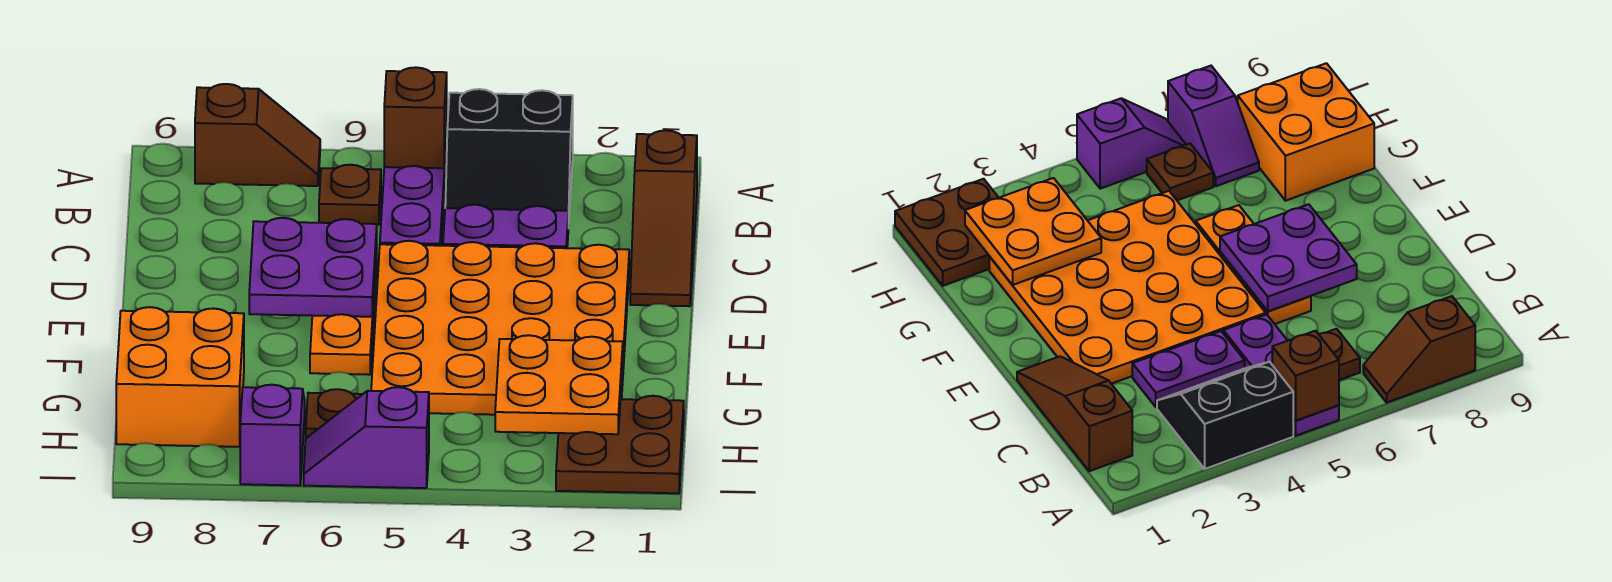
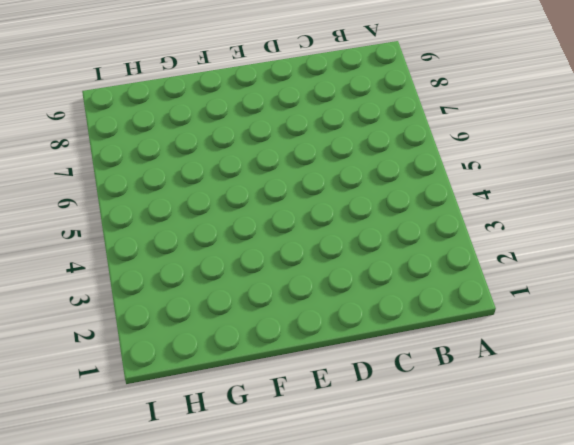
none -> black slope A3:B4 level 1 top A
none -> purple plate A5:C5 level 1
none -> brown slope A7:A8 level 1 top 8

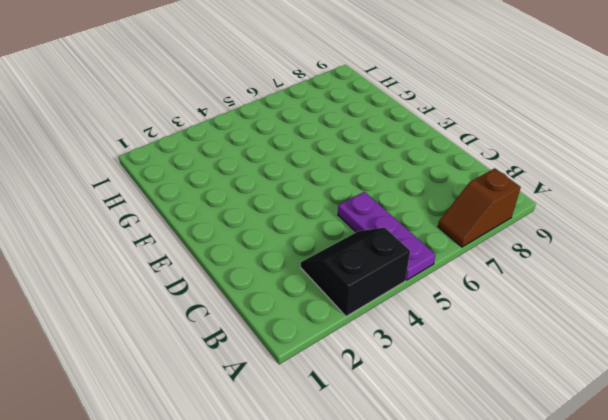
none -> brown slope B1:D1 level 1 top B
none -> brown plate B6 level 1
none -> purple plate C3:C4 level 1

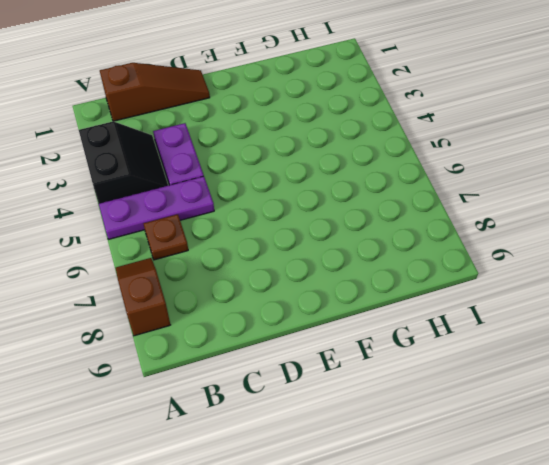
none -> orange plate D2:G5 level 1
none -> orange plate D6:F6 level 1
none -> orange brick G8:H9 level 1

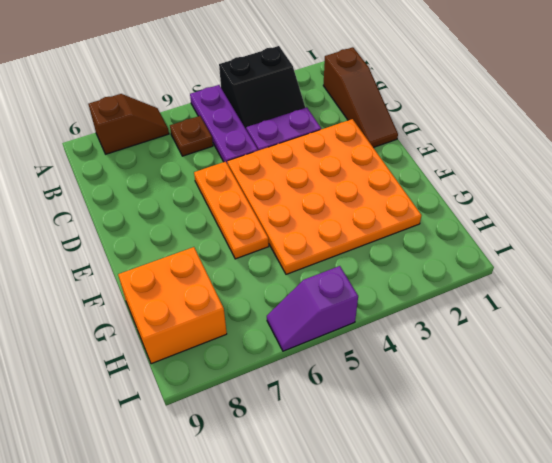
none -> brown plate H1:I2 level 1
none -> brown plate H6 level 1
none -> purple slope H7:I7 level 1 top I

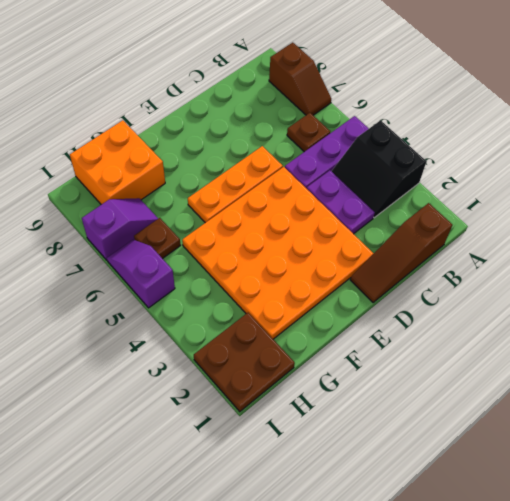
none -> brown brick A5 level 2
none -> purple plate D6:E7 level 2
none -> orange plate G2:H3 level 2

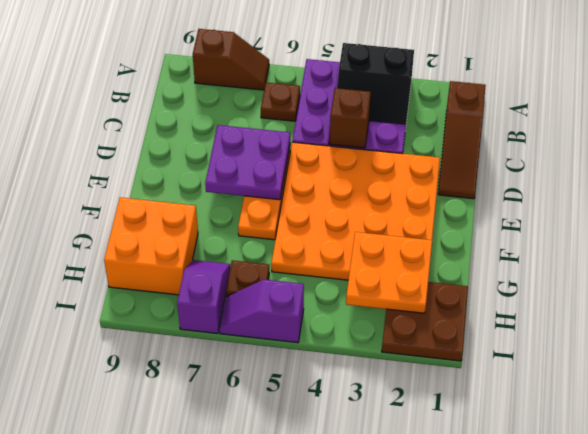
brown brick C4 level 2 -> brown brick A5 level 2

